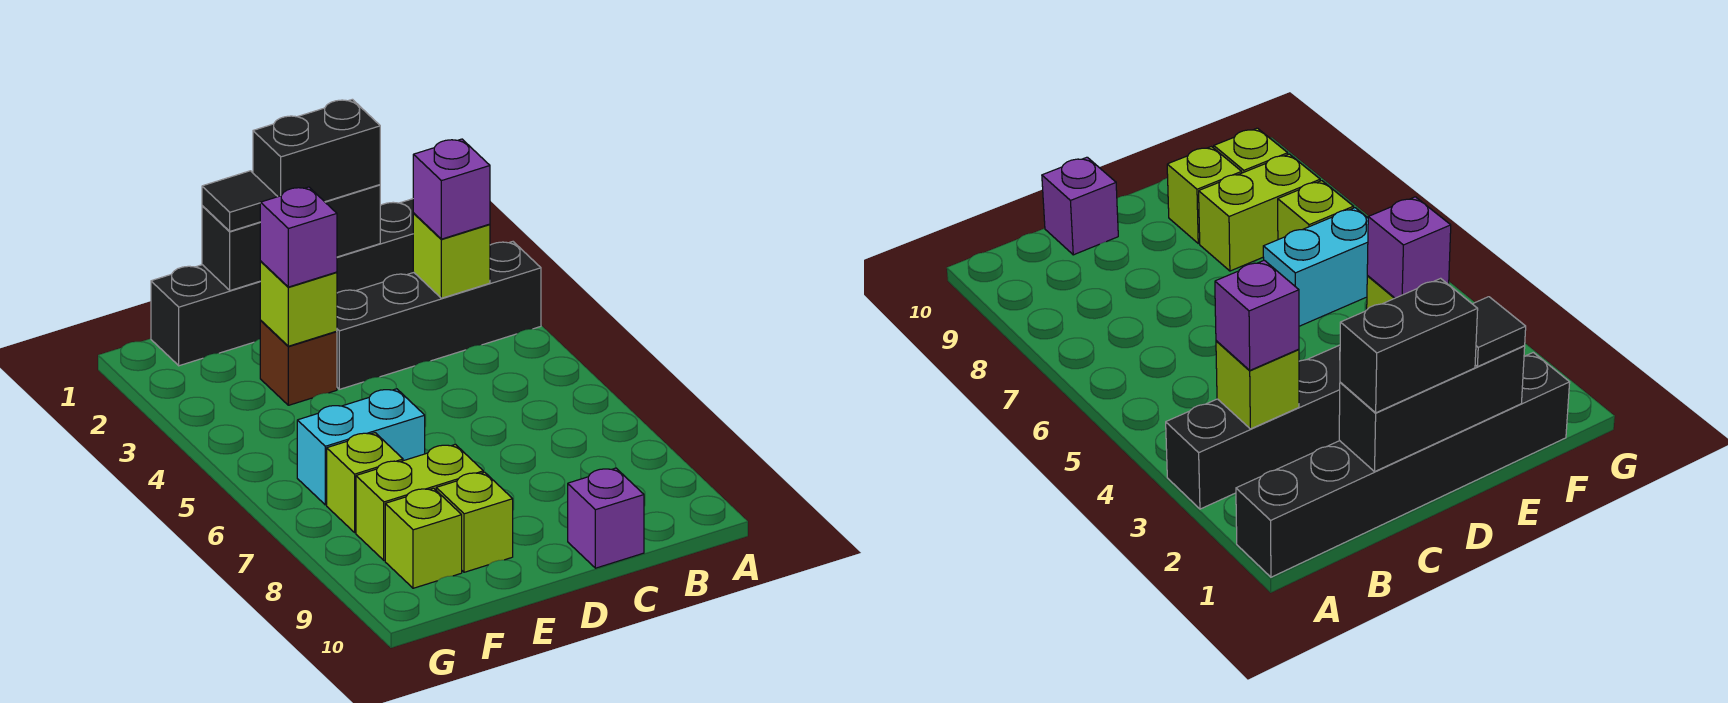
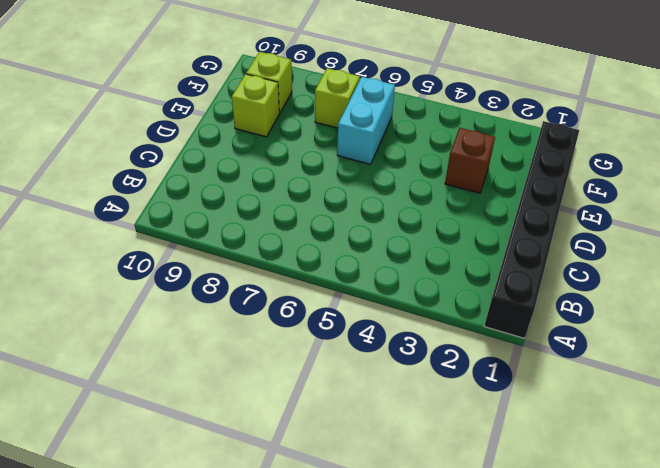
none -> black brick A3:D3 level 1
none -> purple brick C10 level 1
none -> lime brick E8:F8 level 1

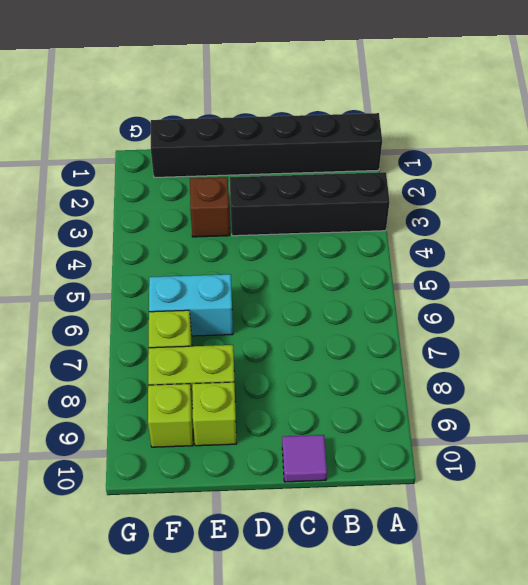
purple tile C10 level 1 -> purple brick C10 level 1
none -> lime brick B3 level 2
none -> black brick C1:E1 level 2
none -> lime brick E3 level 2

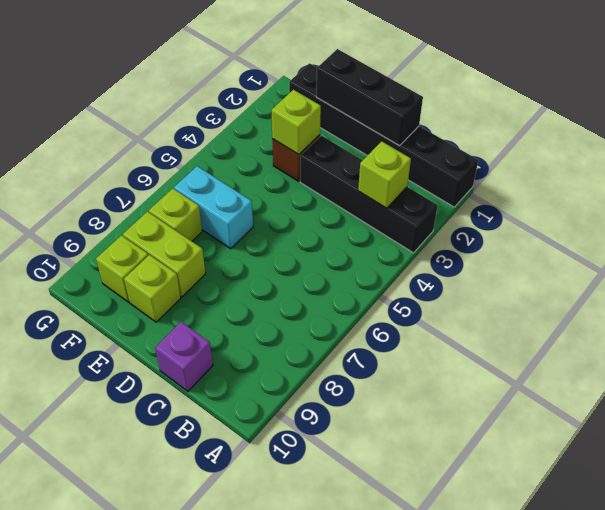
none -> purple brick B3 level 3
none -> black brick C1:D1 level 3
none -> black tile E1 level 3

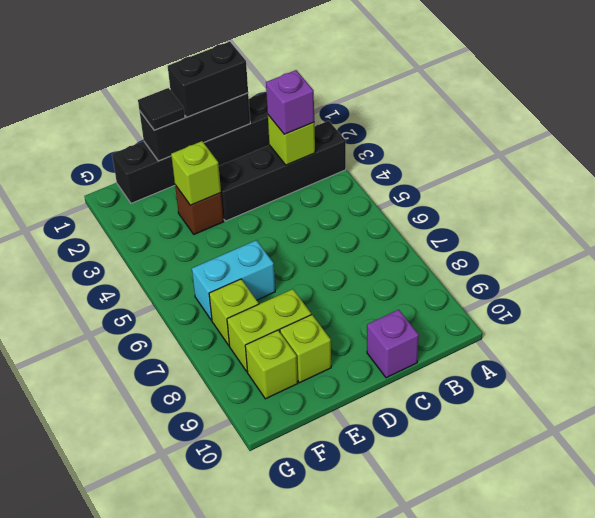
none -> purple brick E3 level 3

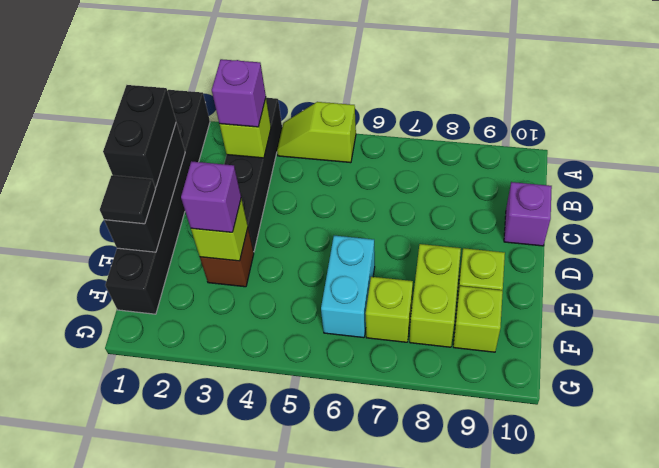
lime slope A4:A5 level 1 top 5 -> none

